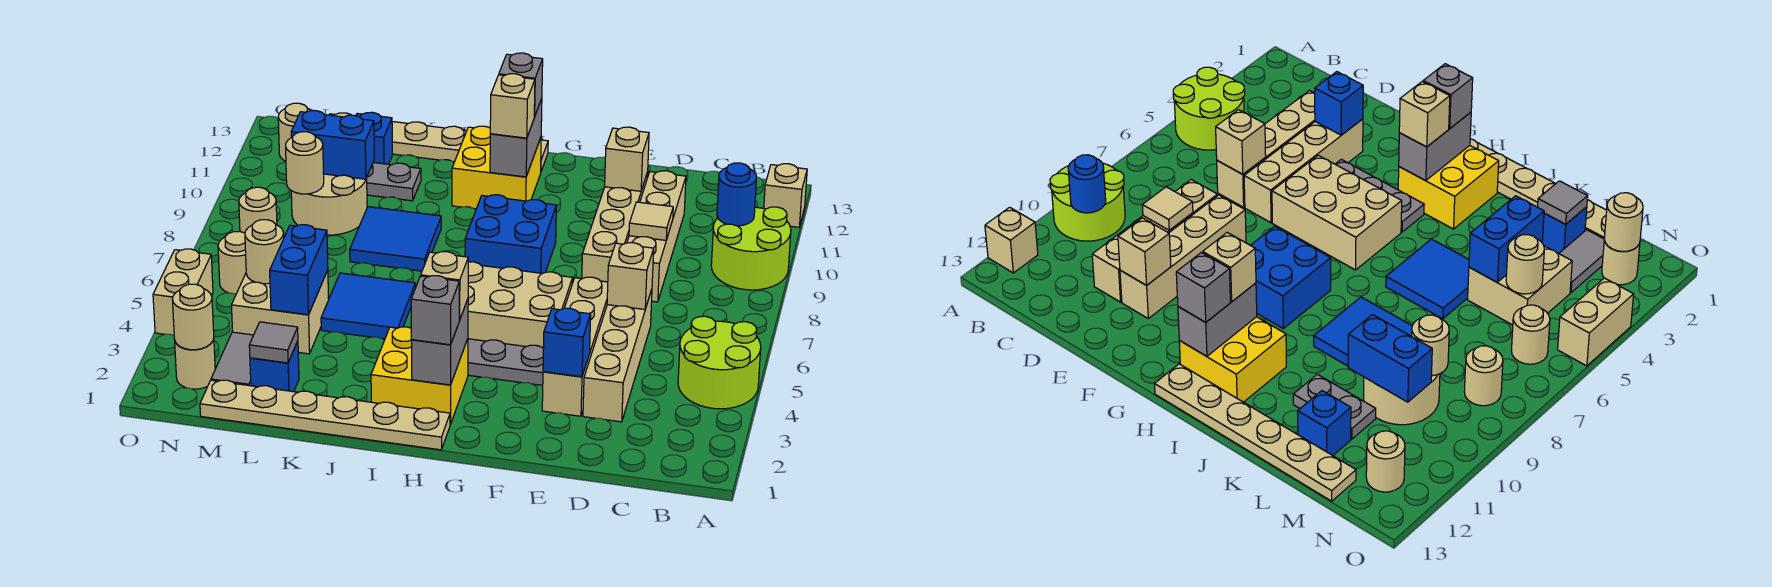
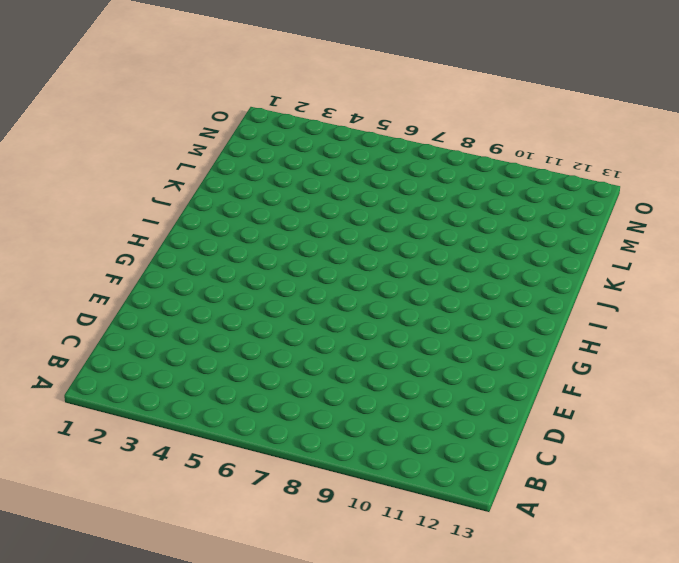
none -> lime round brick A4:B5 level 1
none -> lime round brick A9:B10 level 1
none -> tan brick A12 level 1
none -> tan brick D3:D6 level 1

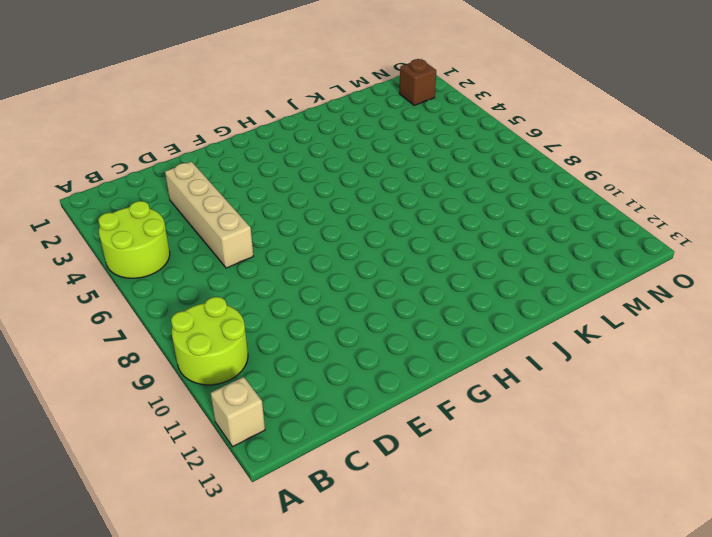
brown brick N2 level 1 -> tan round brick N2 level 1
none -> tan brick D8:D11 level 1
none -> tan brick E3:E6 level 1
none -> tan brick E8:E11 level 1
none -> grey plate F4:H4 level 1

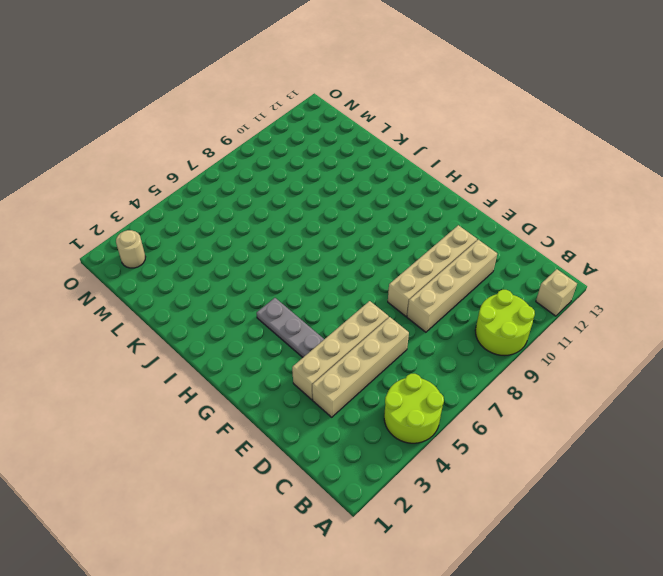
none -> tan brick F5:H6 level 1
none -> blue brick G8:H9 level 1
none -> tan plate H1:M1 level 1
none -> yellow brick H2:I3 level 1

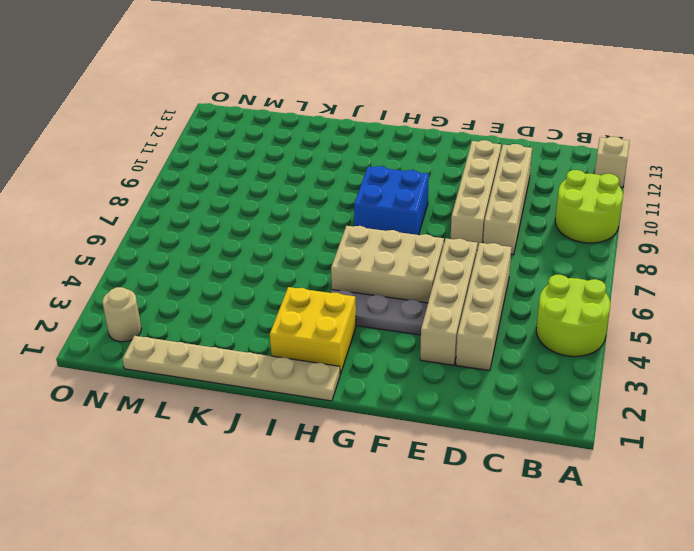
none -> yellow brick H11:I12 level 1
none -> tan plate H13:M13 level 1
none -> blue tile J5:K6 level 1
none -> blue tile J8:K9 level 1

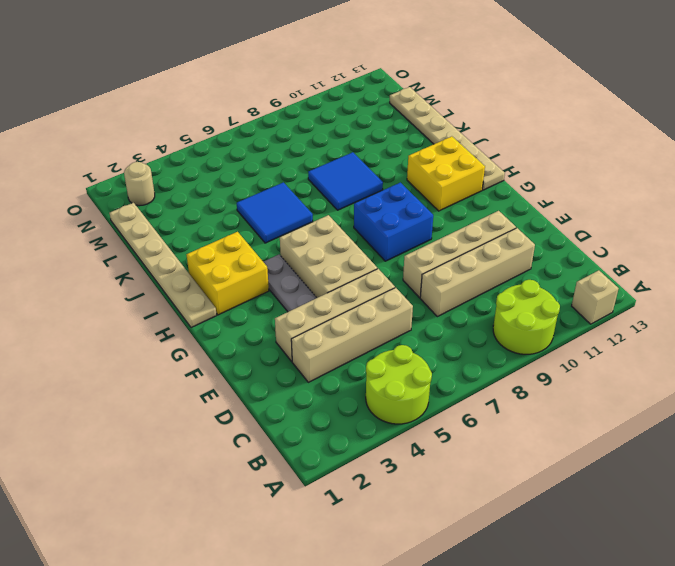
none -> grey plate K11:L11 level 1
none -> blue brick L2 level 1
none -> tan brick L4:M5 level 1
none -> tan round brick L9:M10 level 1

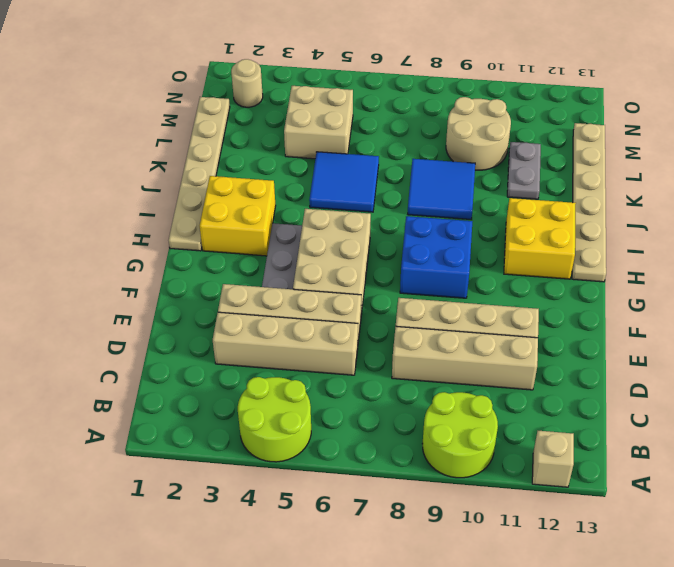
none -> blue brick L2 level 1
none -> blue brick L12 level 1
none -> grey tile M2:M3 level 1
none -> tan round brick N6 level 1

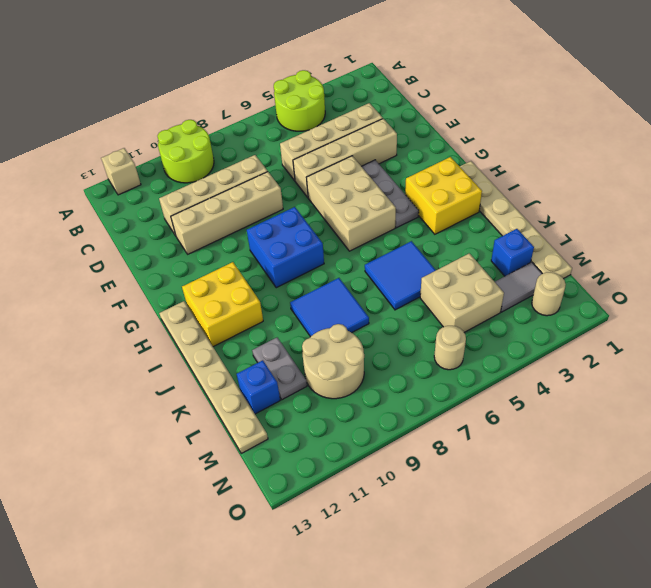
none -> tan round brick N8 level 1
none -> tan round brick N12 level 1
none -> tan brick O4:O5 level 1
none -> blue round brick B10 level 2

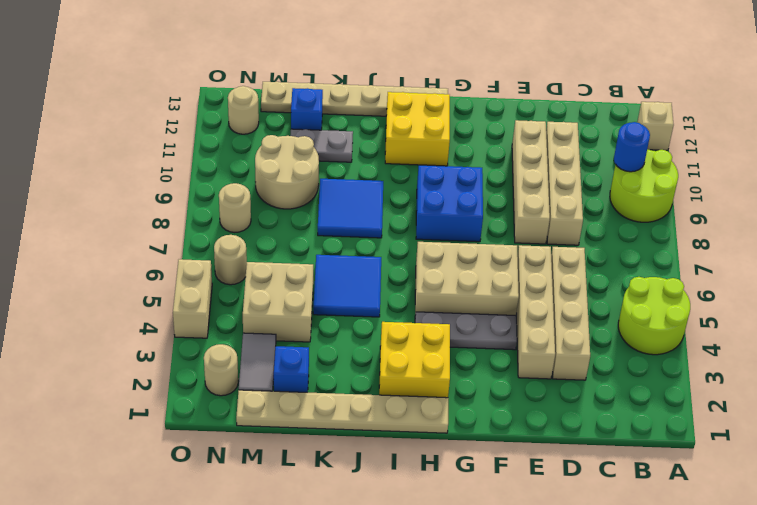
none -> tan brick D6 level 2
none -> tan tile D9 level 2
none -> blue brick E3 level 2
none -> tan brick E11 level 2

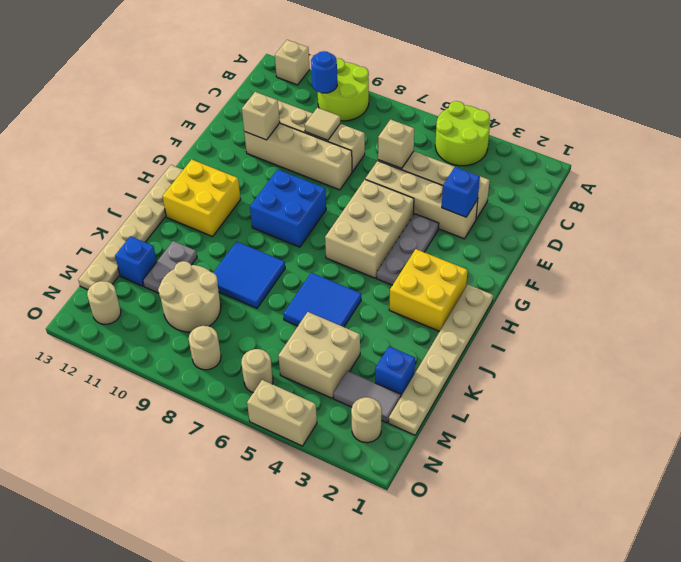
none -> grey brick H2:H3 level 2
none -> grey brick H11:H12 level 2
none -> grey tile L2 level 2
none -> blue brick L4:L5 level 2

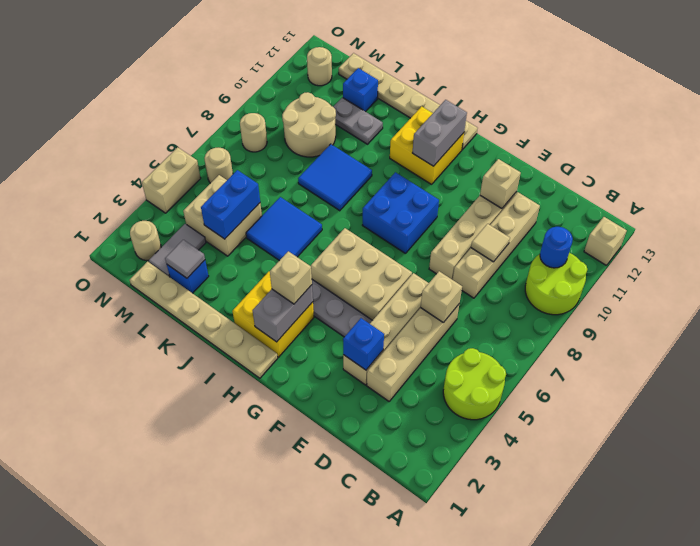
none -> blue brick L10:M10 level 2
none -> tan round brick M5 level 2
none -> tan round brick M9 level 2
none -> tan round brick N2 level 2

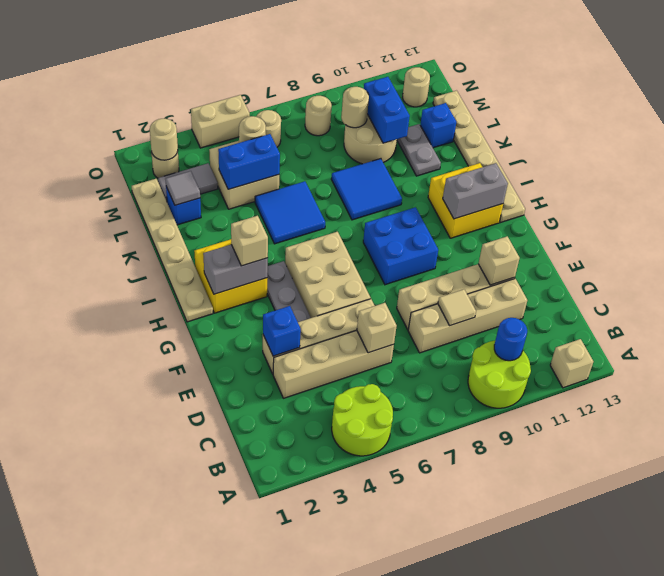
none -> grey brick H2 level 3
none -> tan brick H11 level 3
none -> grey brick H12 level 3

